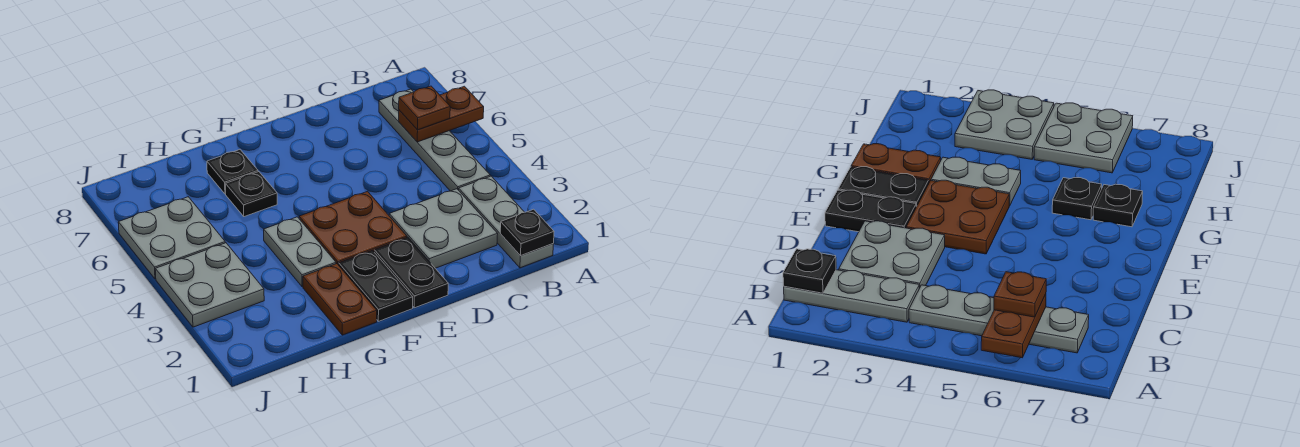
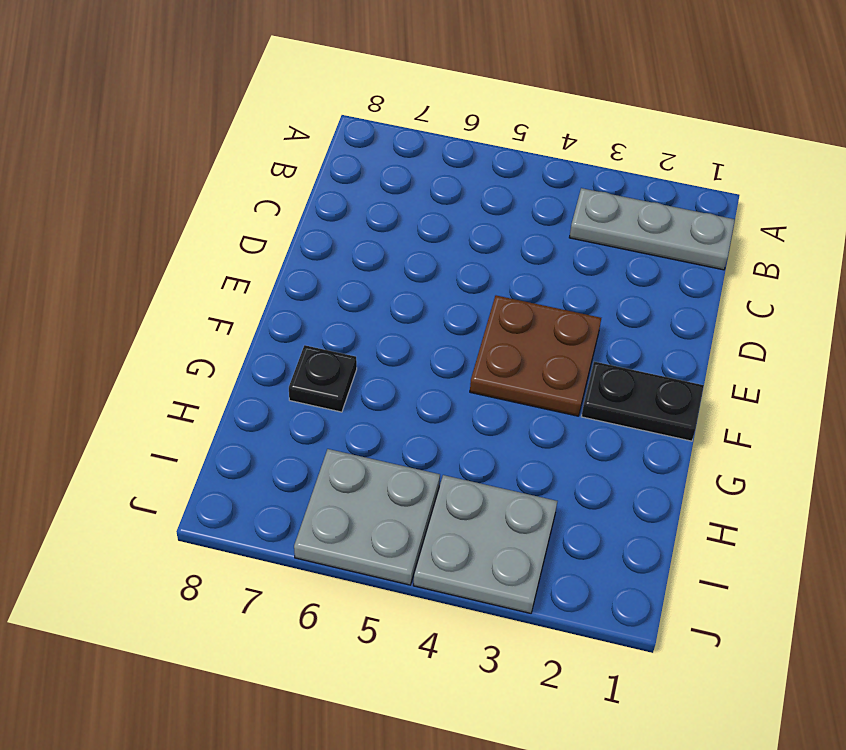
none -> grey plate B4:B7 level 1
none -> grey plate C2:D3 level 1
none -> black plate E1:E2 level 1

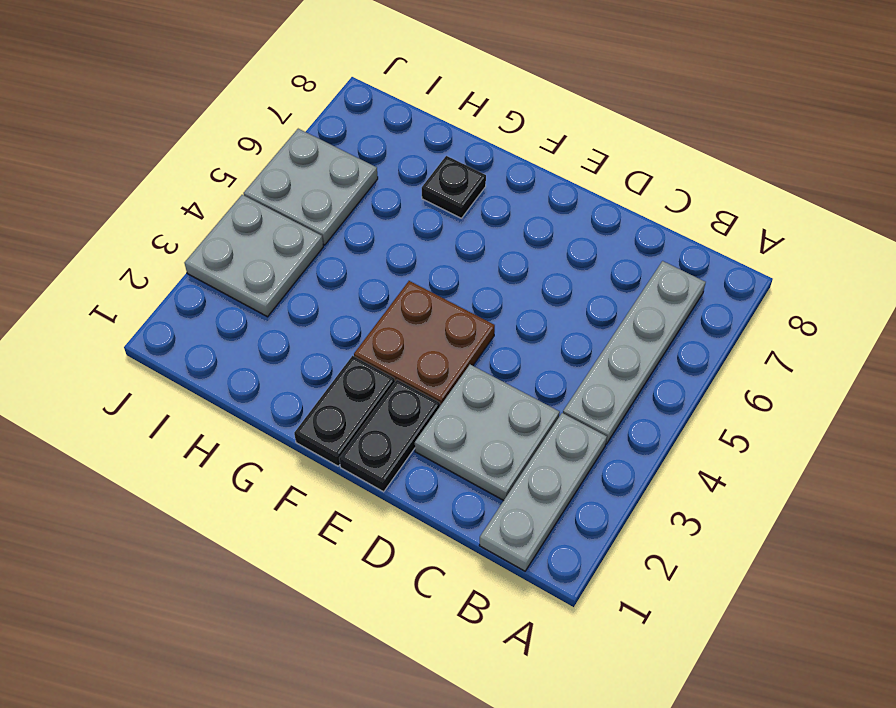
none -> brown plate G1:G2 level 1
none -> grey plate G3:G4 level 1
none -> black plate G6 level 1

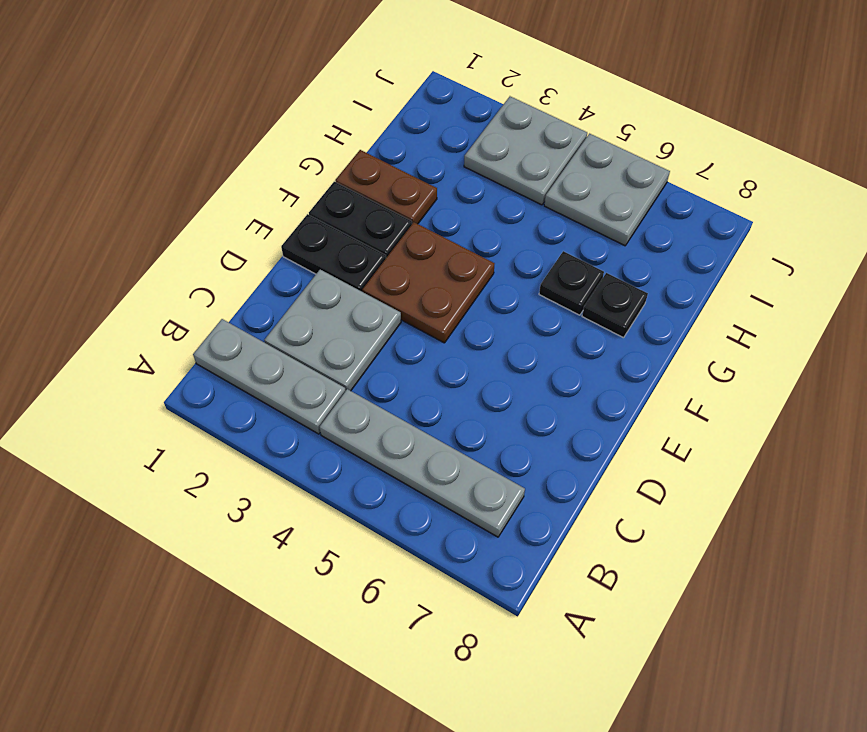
none -> grey plate G3:G4 level 1
none -> brown plate A6:B6 level 2
none -> black plate B1 level 2

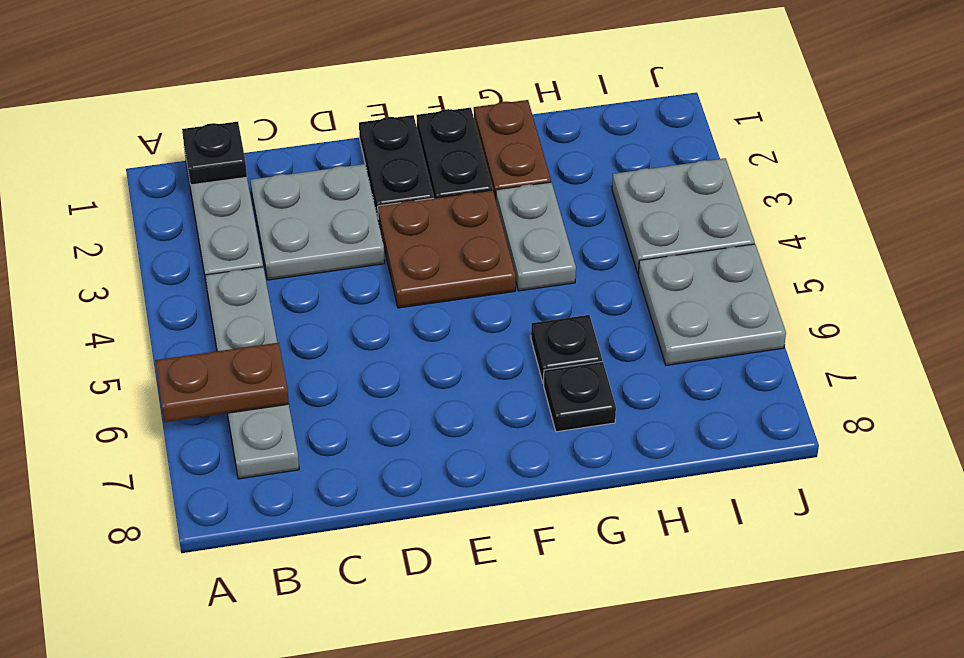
none -> brown plate B6 level 3

